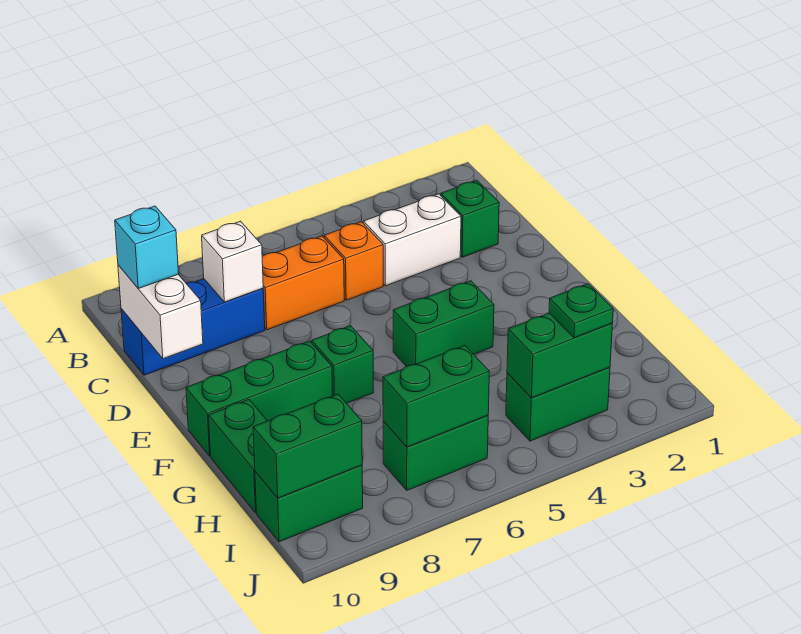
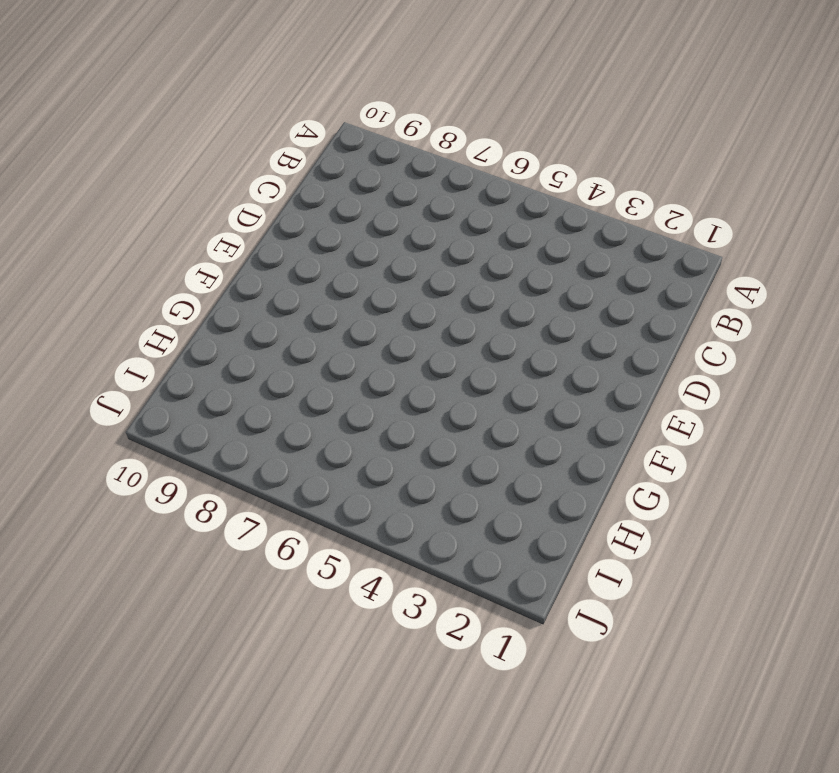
none -> green brick C2 level 1
none -> white brick C3:C4 level 1
none -> orange brick C5 level 1

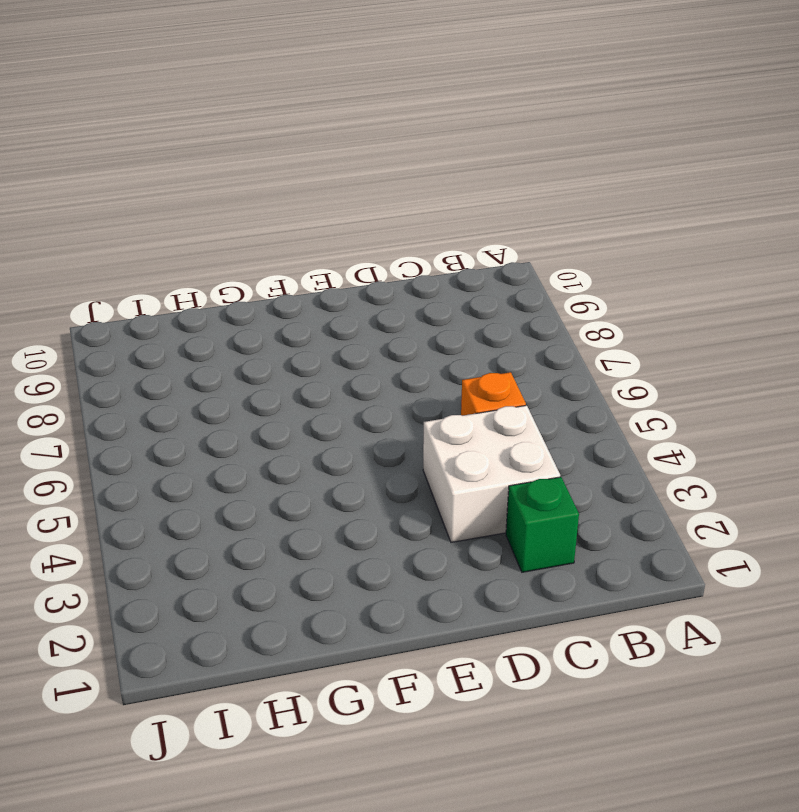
white brick C3:D4 level 1 -> white brick C3:C4 level 1
none -> orange brick C6:C7 level 1
none -> blue brick C8:C10 level 1
none -> green brick F4:F5 level 1

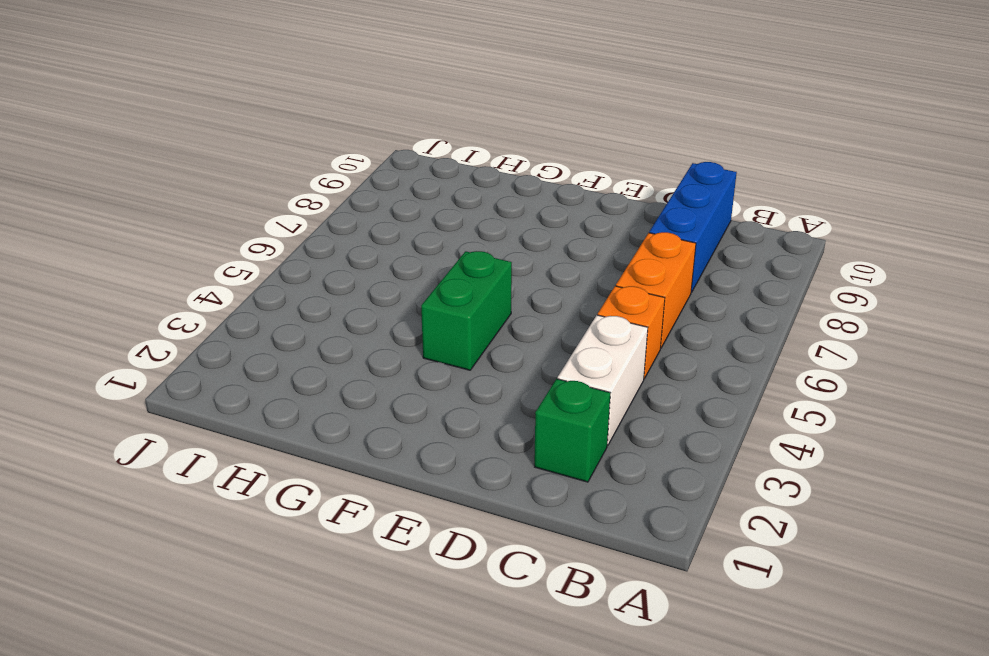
none -> green brick F7 level 1
none -> green brick F8:F10 level 1
none -> green brick G10:H10 level 1

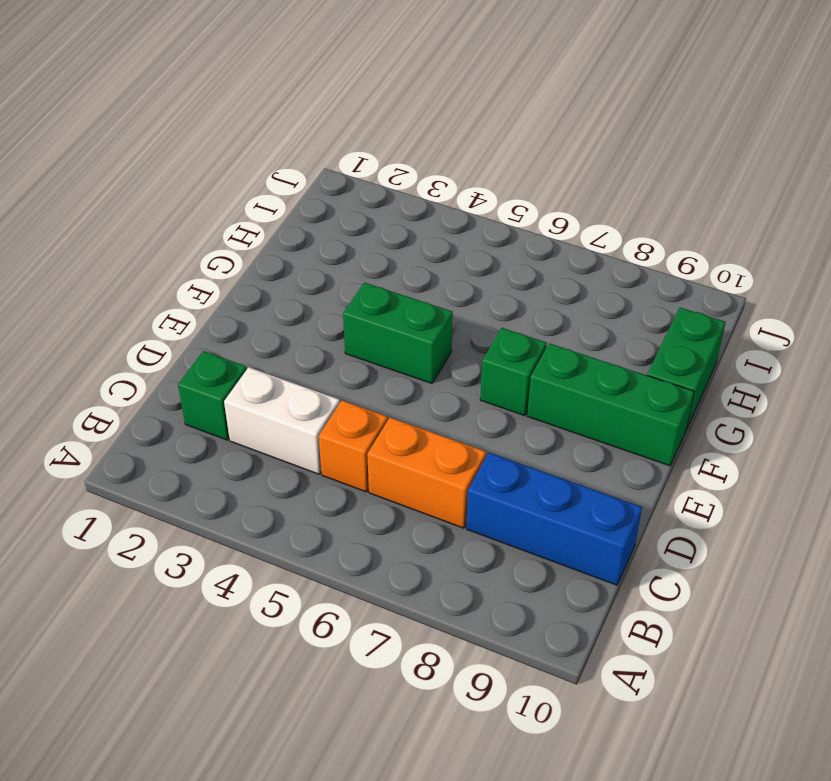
none -> green brick I3:I4 level 1
none -> green brick I6:I7 level 1
none -> green brick I9:I10 level 1

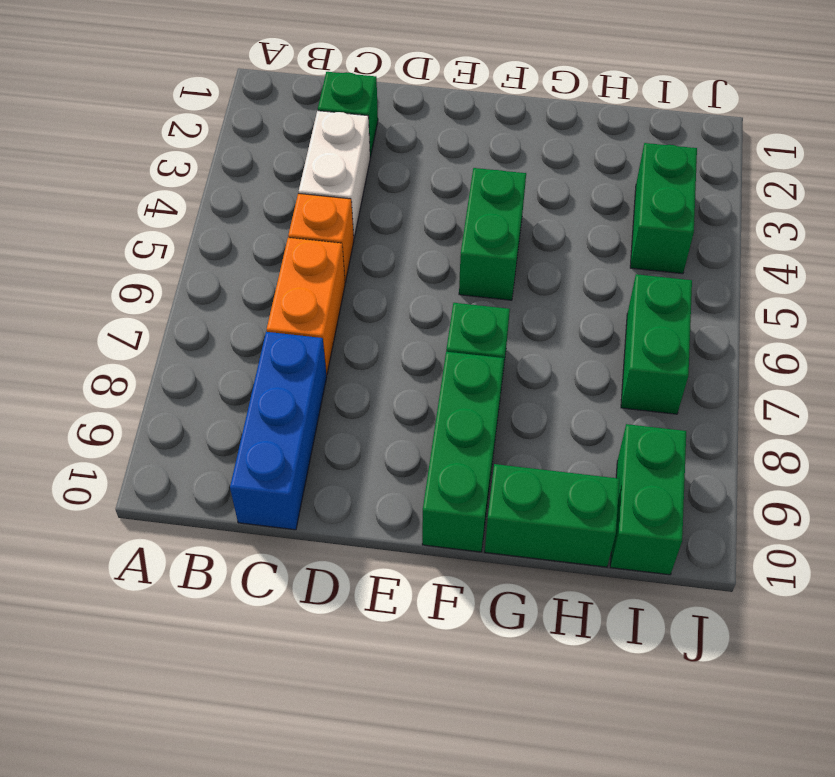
none -> white brick C8 level 2
none -> white brick C10:D10 level 2
none -> green brick I3:I4 level 2

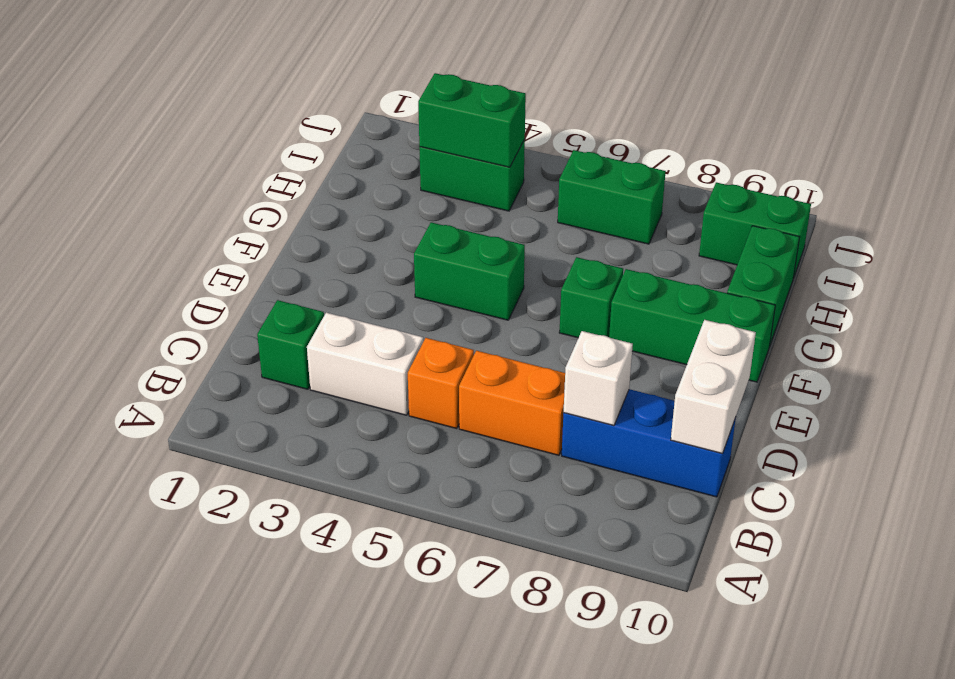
none -> green brick I6:I7 level 2
none -> green brick I9:I10 level 2
none -> cyan brick C10 level 3

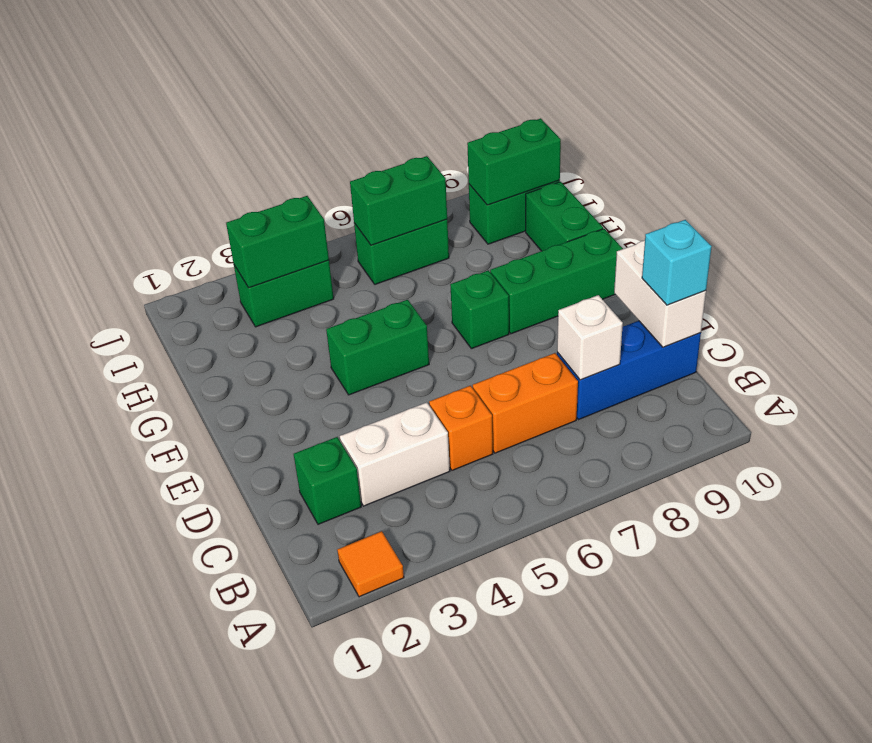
orange tile A2 level 1 -> none
none -> green plate I3 level 3

